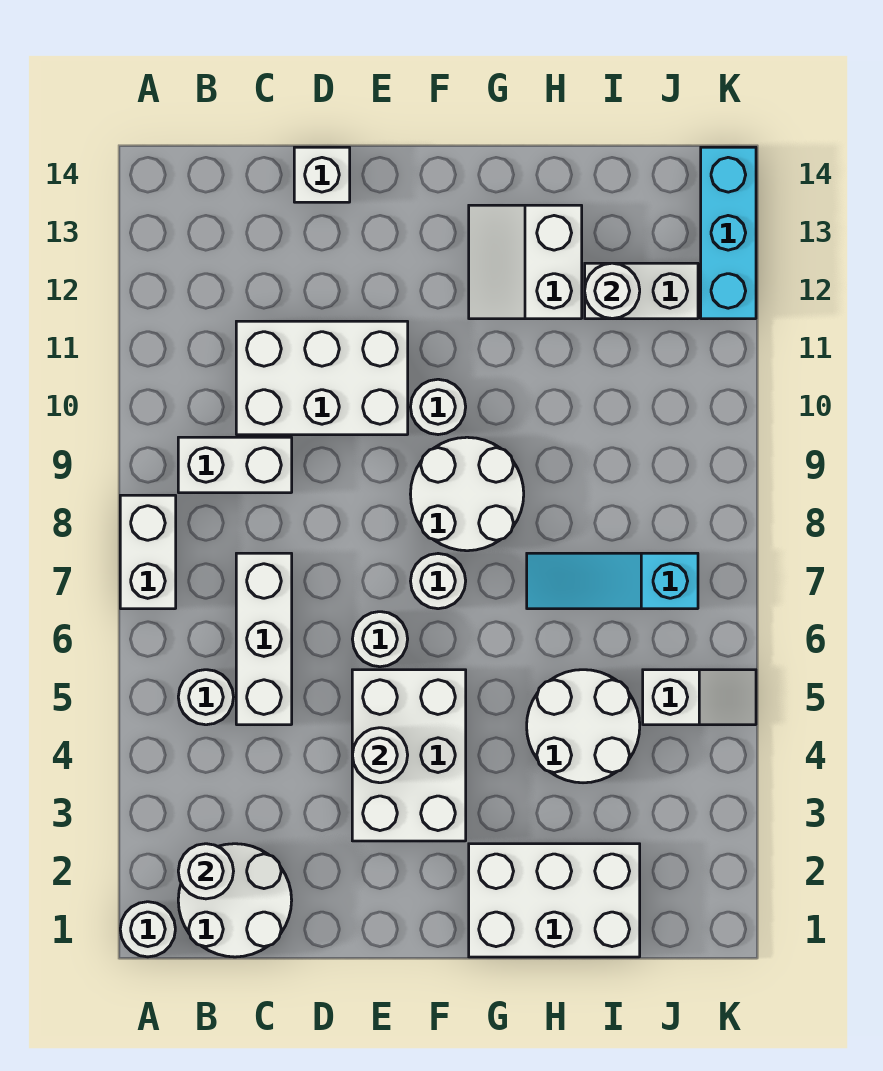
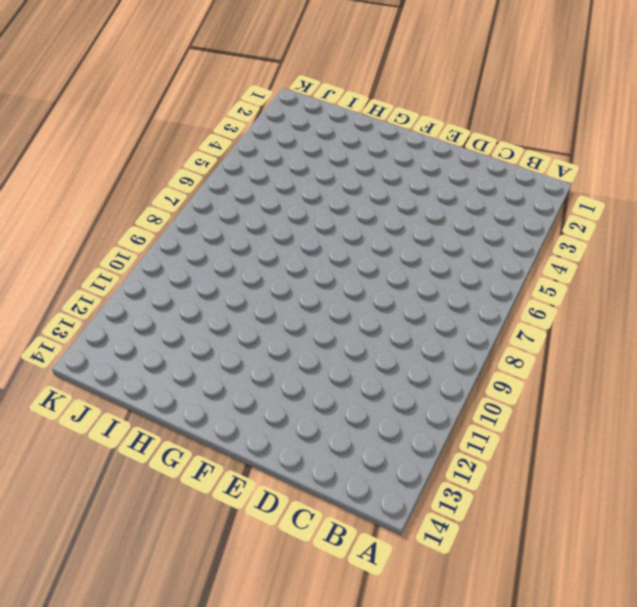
none -> white round brick A1 level 1
none -> white brick A7:A8 level 1
none -> white round brick B1:C2 level 1

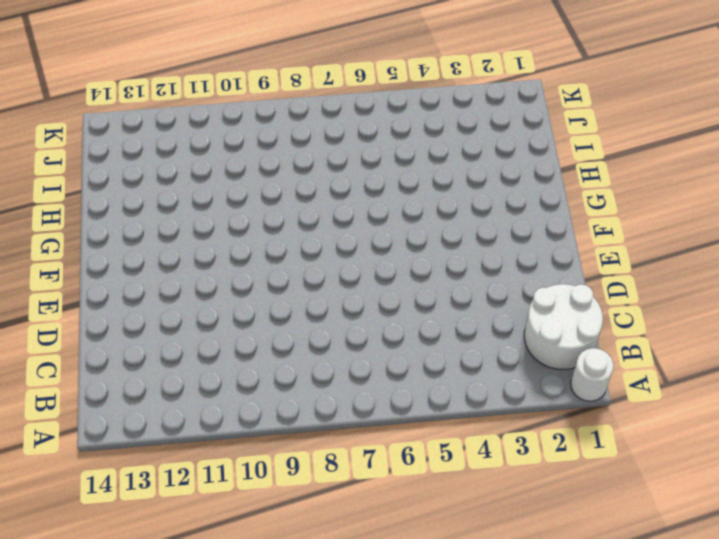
none -> white brick A7:A8 level 1
none -> white round brick B5 level 1
none -> white brick B9:C9 level 1

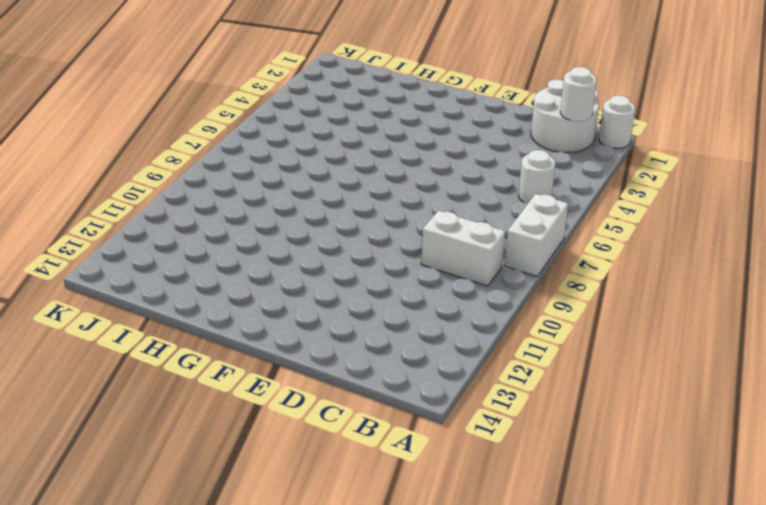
none -> white brick C5:C7 level 1
none -> white brick C10:E11 level 1
none -> white brick D14 level 1

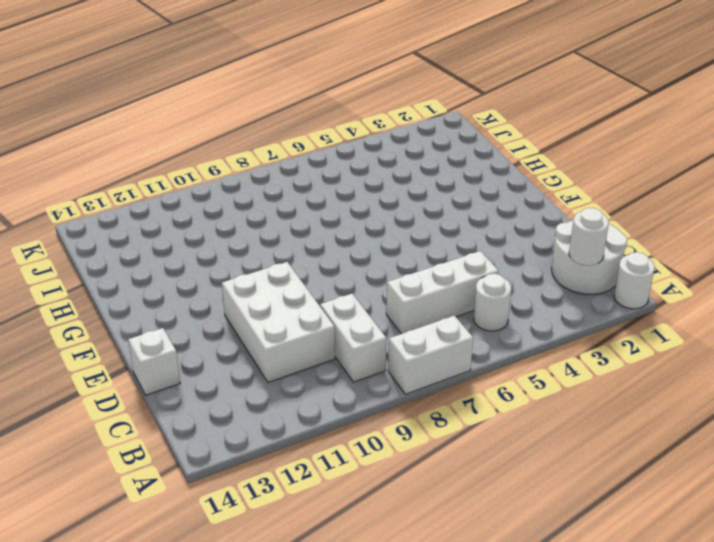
none -> white brick E3:F5 level 1
none -> white round brick E6 level 1
none -> white round brick F7 level 1

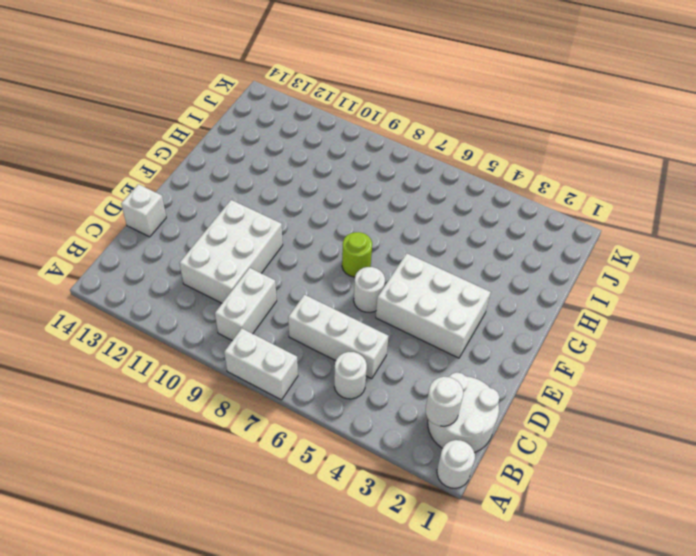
lime round brick F7 level 1 -> white round brick F7 level 1
none -> white round brick F8:G9 level 1
none -> white round brick F10 level 1
none -> white brick G1:I2 level 1

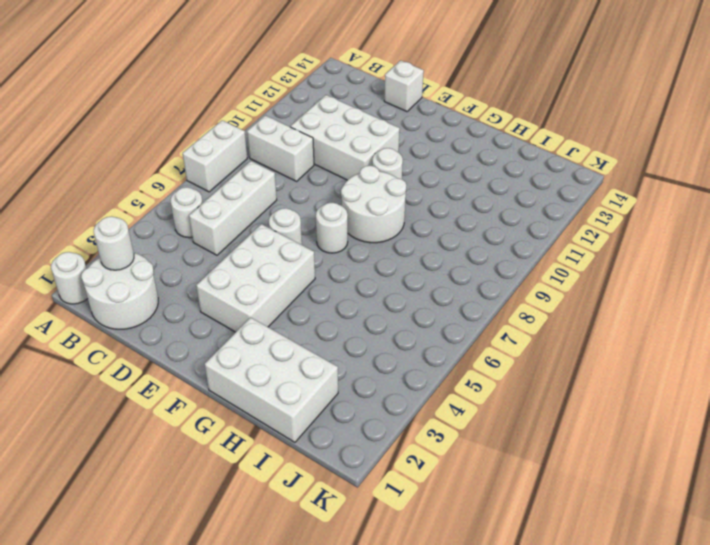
none -> white slope G12:H13 level 1 top H
none -> white round brick H4:I5 level 1
none -> cyan slope H7:J7 level 1 top J

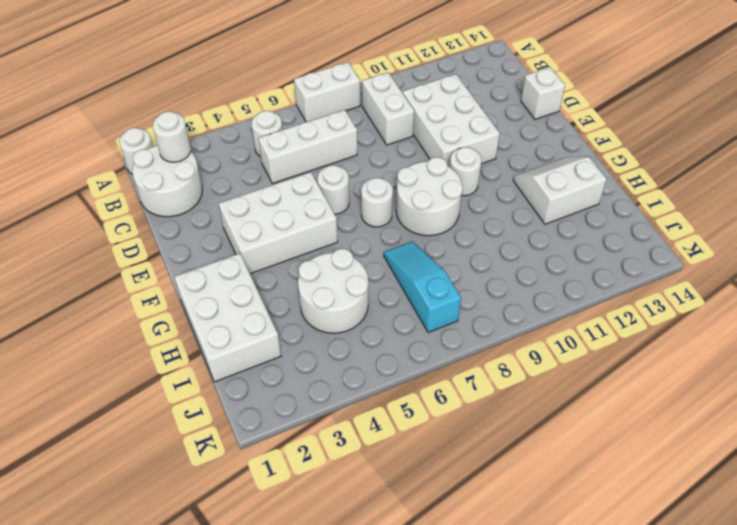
none -> white brick I12:J12 level 1
none -> white slope J5:K5 level 1 top J
none -> cyan brick K12:K14 level 1

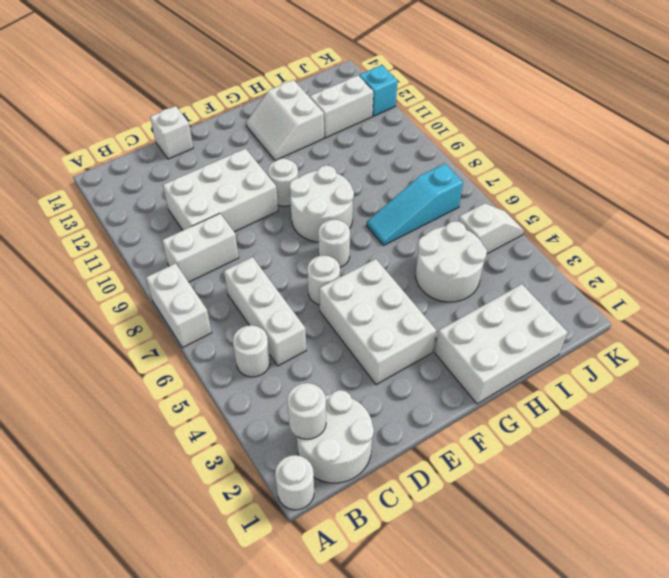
cyan brick K12 level 1 -> cyan brick K12:K14 level 1
none -> white round brick E4 level 2
none -> white round brick I12 level 2

